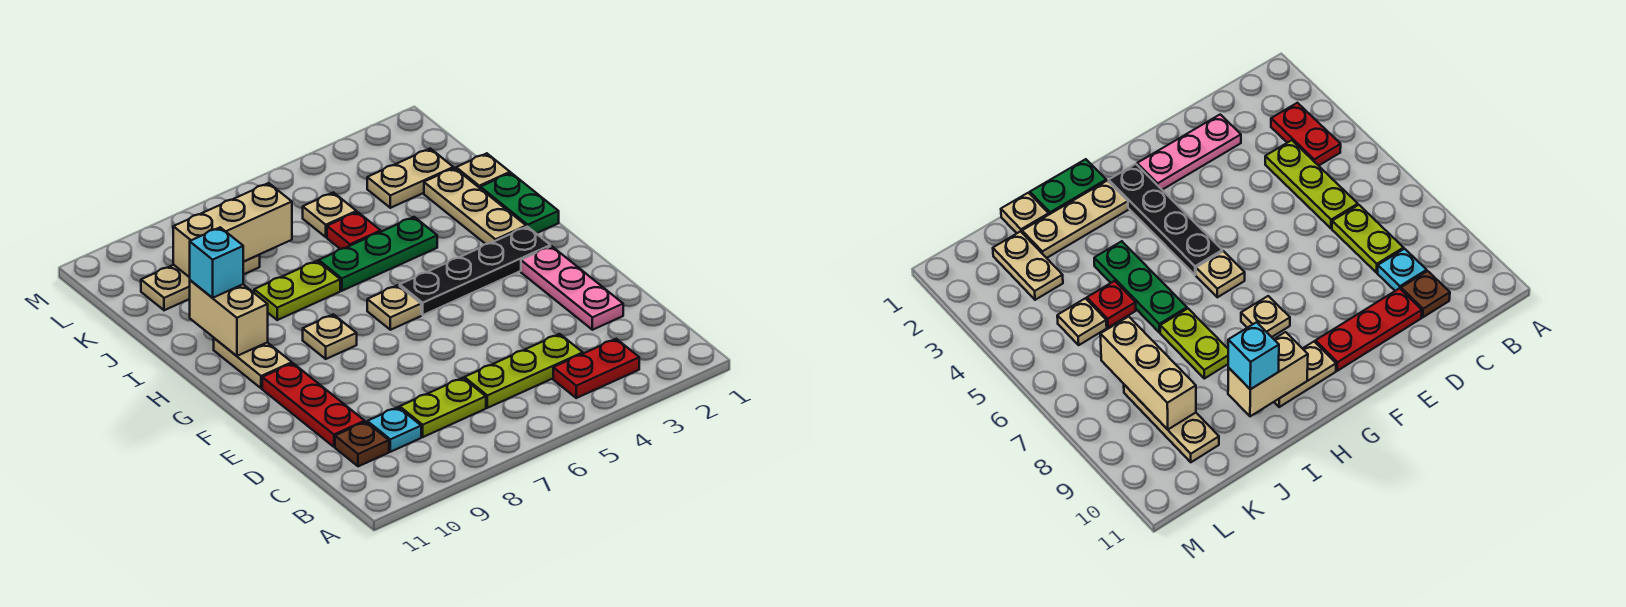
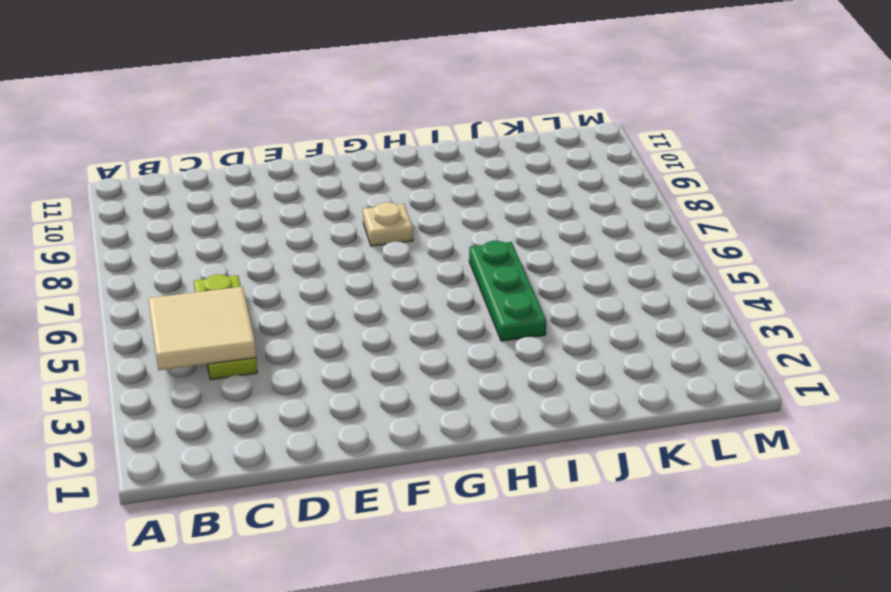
tan tile B4:C5 level 2 -> none
none -> red plate B3:B4 level 1
none -> lime plate C7:C8 level 1
none -> cyan plate C9 level 1

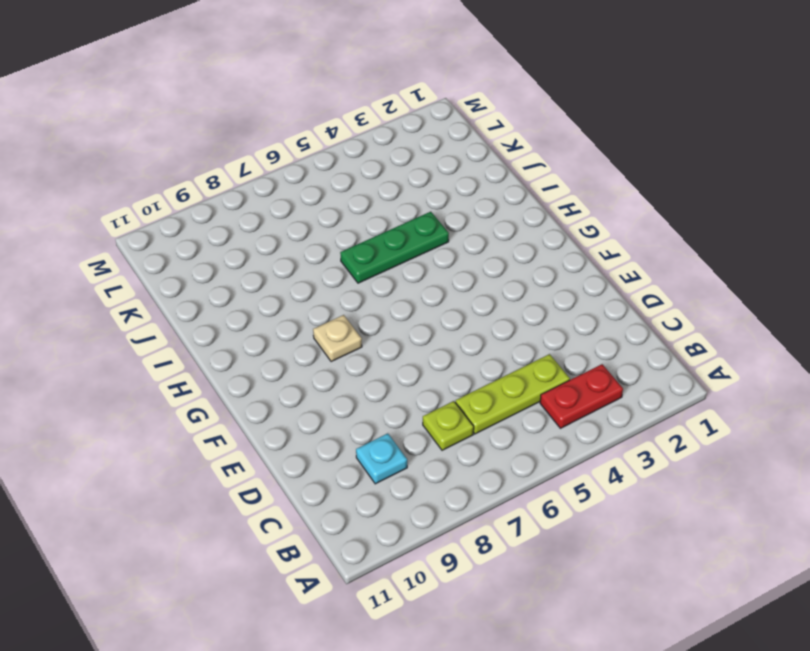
lime plate C7 level 1 -> lime plate C7:C8 level 1
none -> brown plate C10 level 1
none -> pink plate D2:F2 level 1
none -> red plate D10:F10 level 1

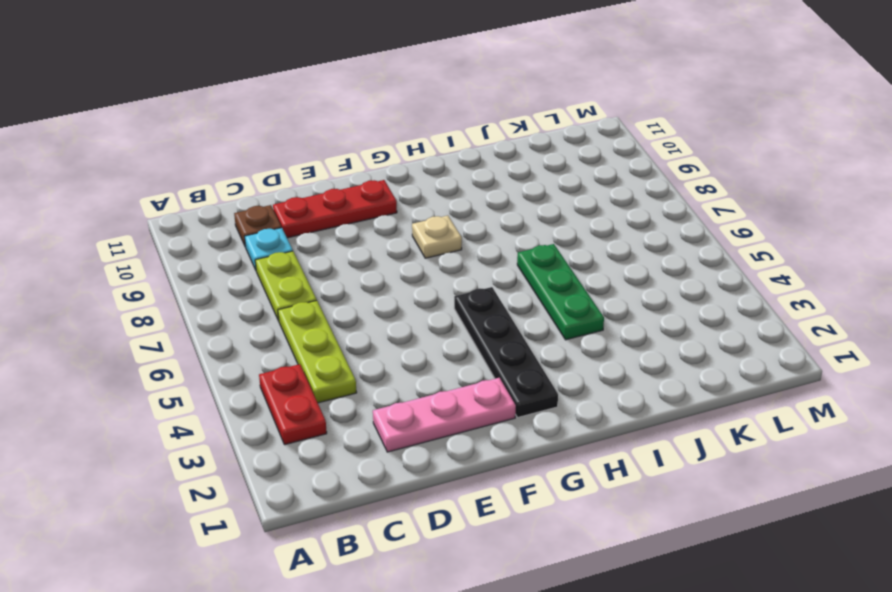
none -> tan plate G6 level 1
none -> tan plate G10:H10 level 1
none -> green plate H1:I1 level 1

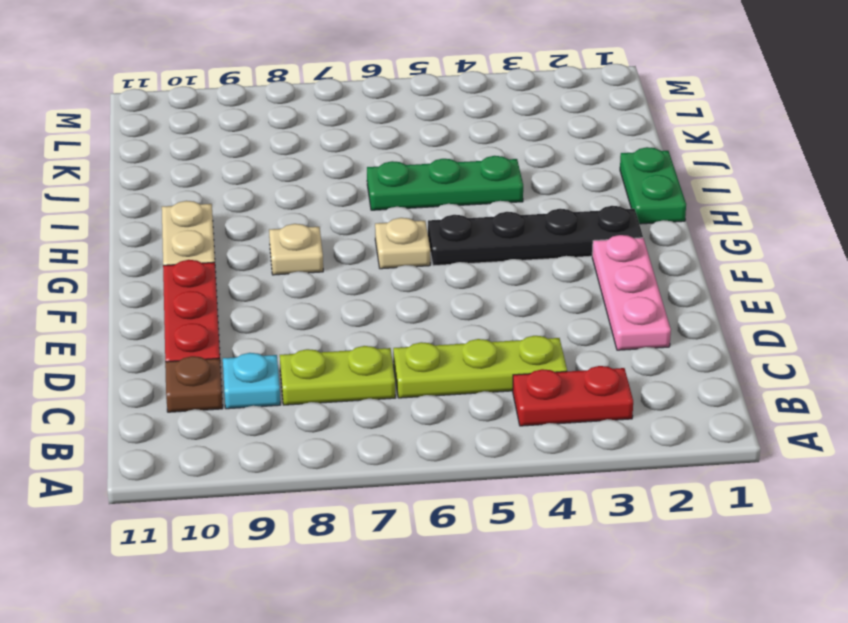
none -> tan plate H2:J2 level 1
none -> lime plate I7:I8 level 1
none -> tan plate J1 level 1

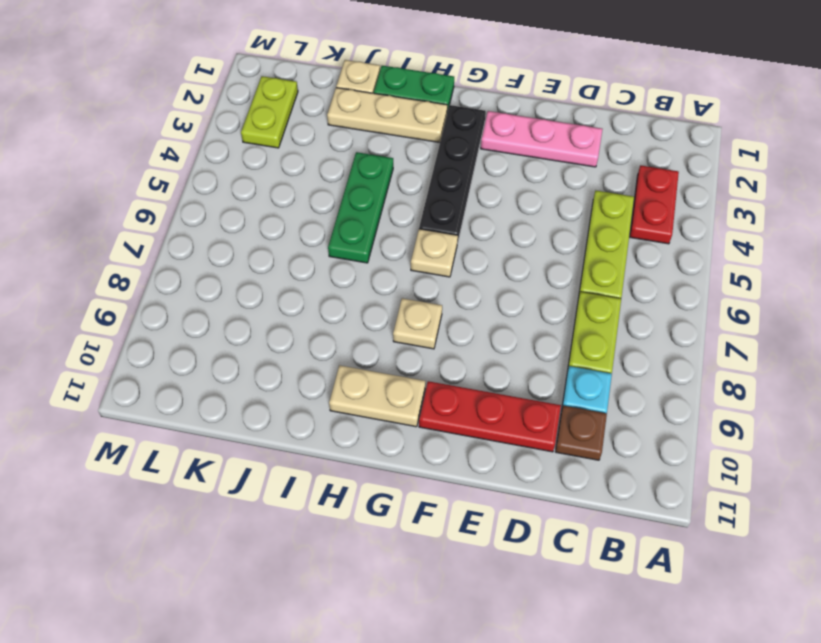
lime plate L2:L3 level 1 -> lime plate I7:I8 level 1
none -> red plate J5 level 1
none -> tan plate K2:K3 level 1
none -> tan plate K5 level 1

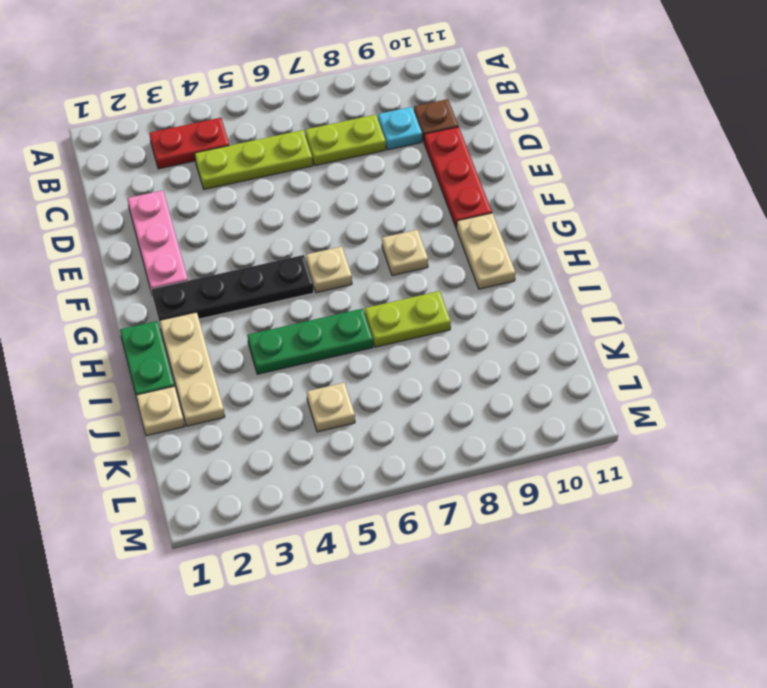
none -> red plate J5 level 1
none -> tan plate K2:K3 level 1
none -> tan plate K8:K10 level 1

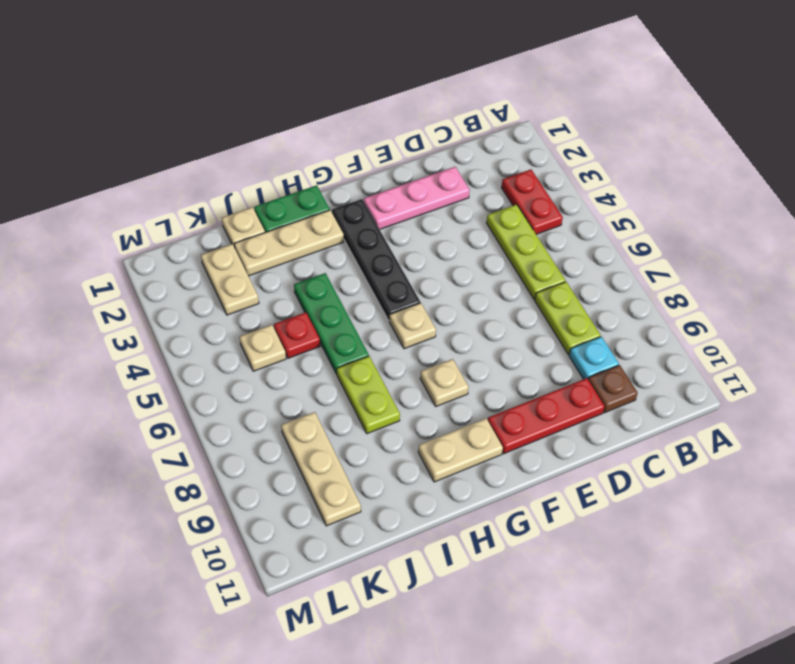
none -> tan brick H10:I10 level 2
none -> tan brick K7:K9 level 2
none -> cyan brick I10 level 3

